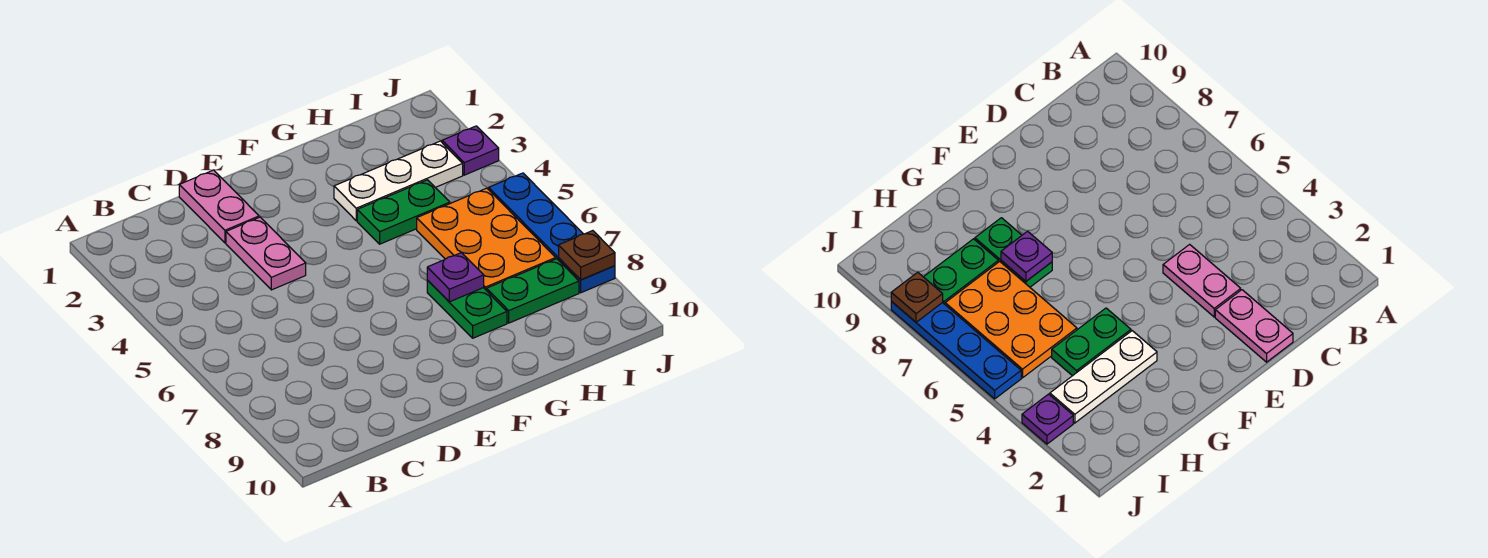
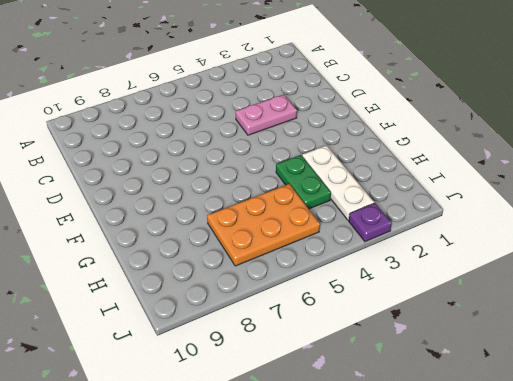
none -> pink plate D1:D2 level 1
none -> green plate G7:G8 level 1

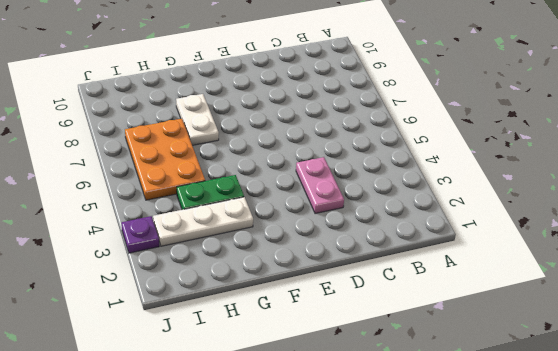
white plate G7:G8 level 1 -> green plate G7:G8 level 1
none -> pink plate D1:D2 level 1
none -> green plate H8:I8 level 1

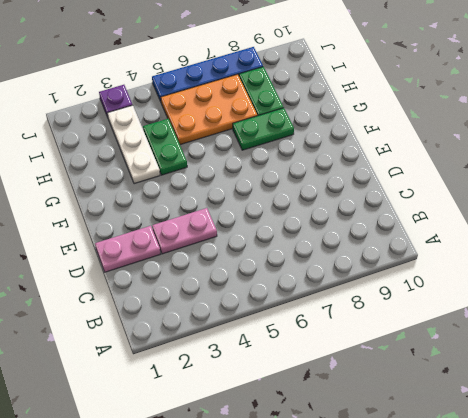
none -> purple plate G7 level 2
none -> brown plate J8 level 2

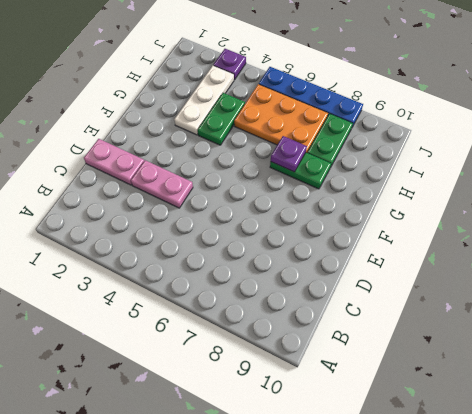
none -> brown plate J8 level 2

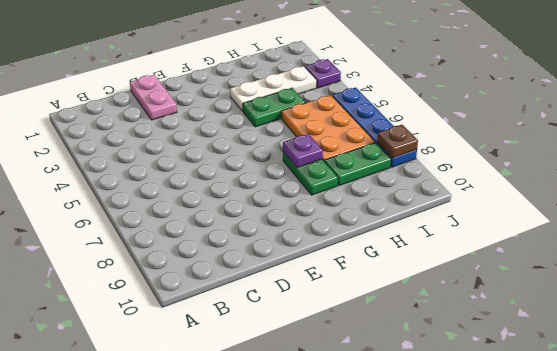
none -> pink plate D3:D4 level 1

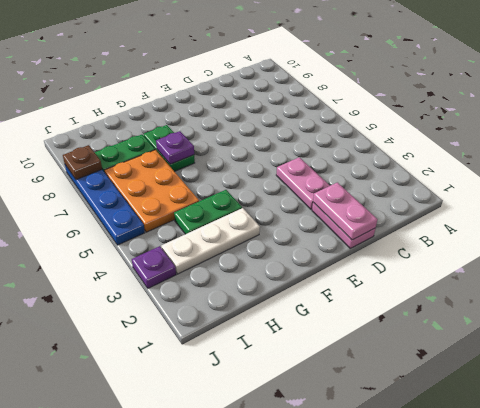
pink plate D1:D2 level 2 -> none

